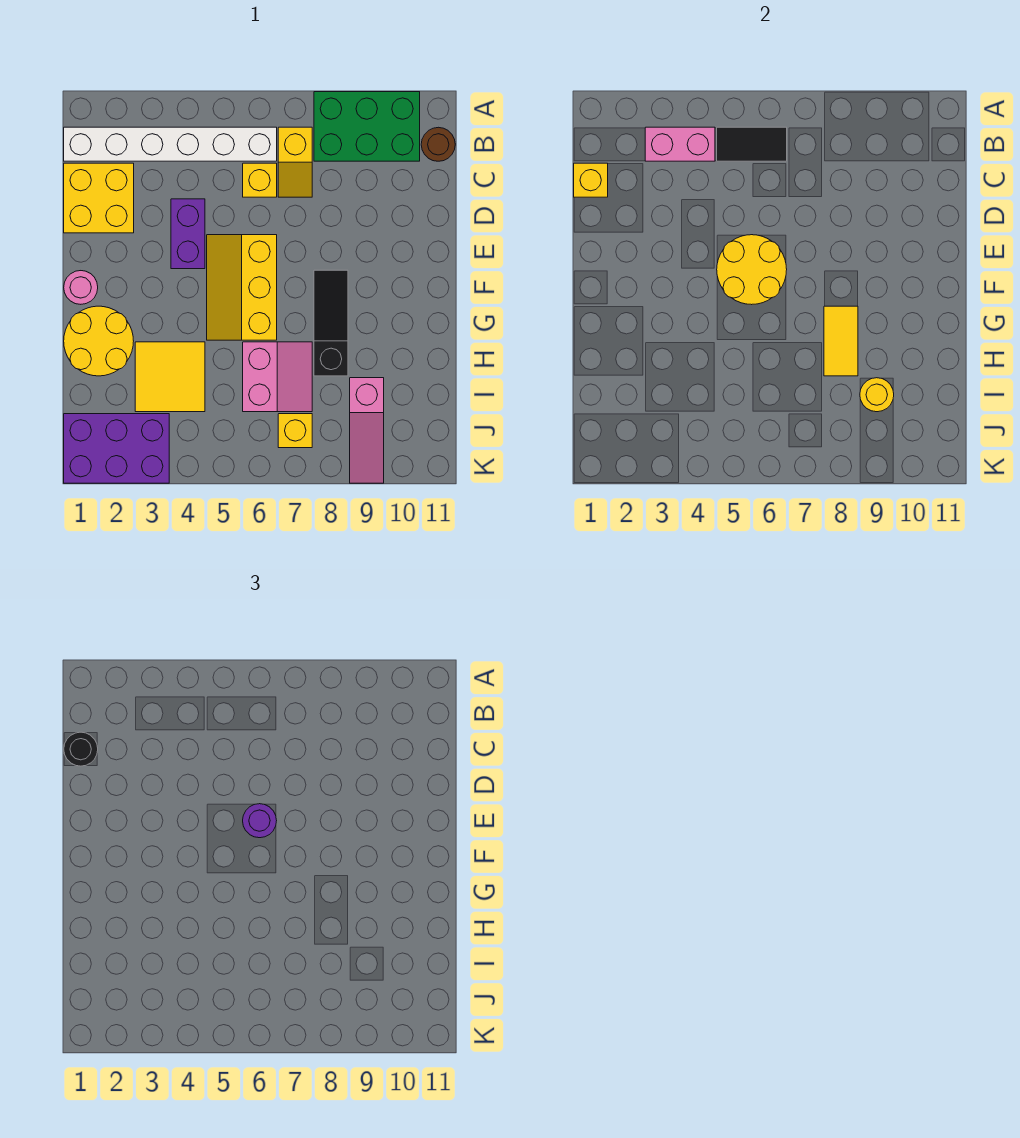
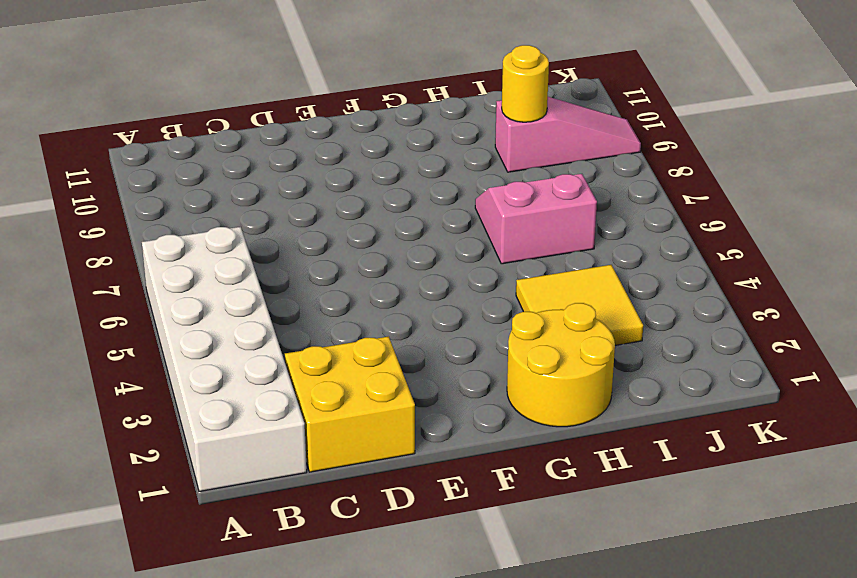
white brick A1:B6 level 1 -> white brick B1:B6 level 1
none -> green brick A8:B10 level 1
none -> yellow slope B7:C7 level 1 top B
none -> brown round brick B11 level 1

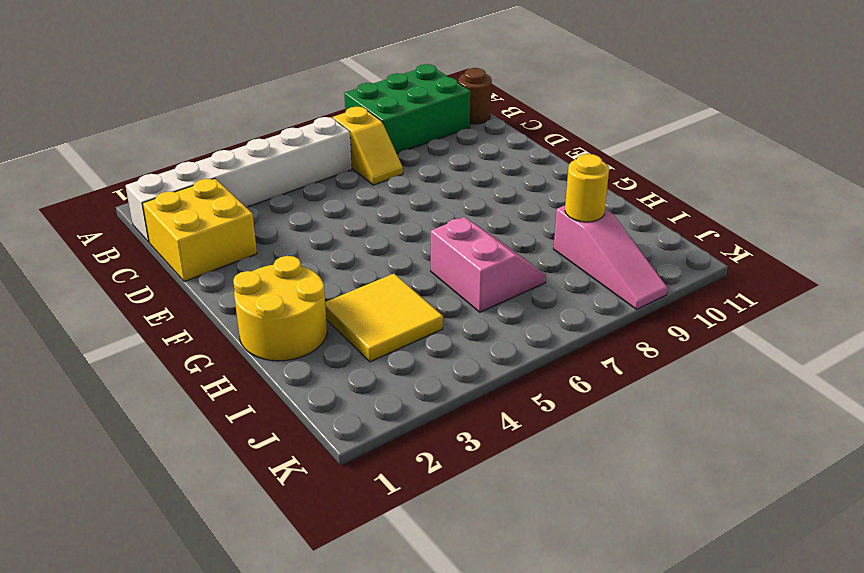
none -> yellow brick C6 level 1
none -> purple brick D4:E4 level 1
none -> yellow slope E5:G6 level 1 top 6

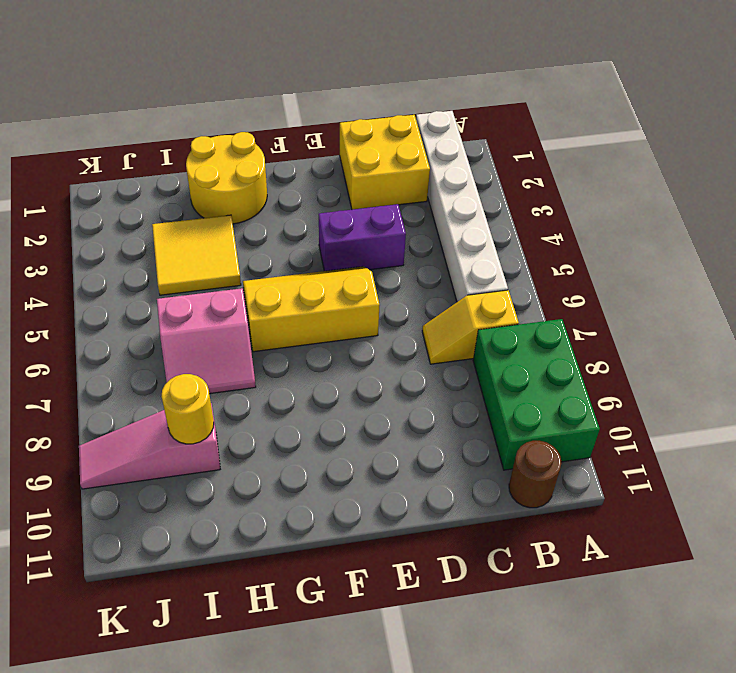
none -> yellow brick C6 level 1
none -> pink round brick F1 level 1
none -> black slope F8:H8 level 1 top H

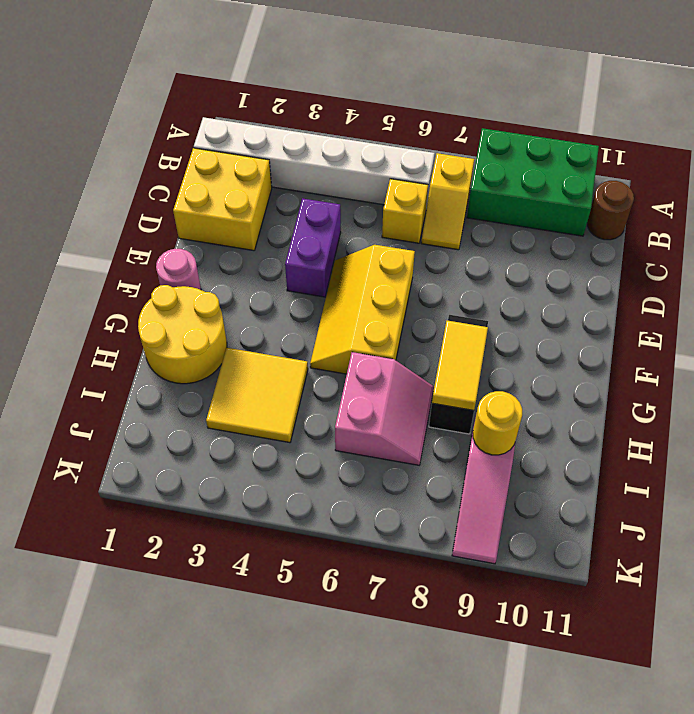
none -> purple brick J1:K3 level 1
none -> yellow brick J7 level 1
none -> pink brick B3:B4 level 2

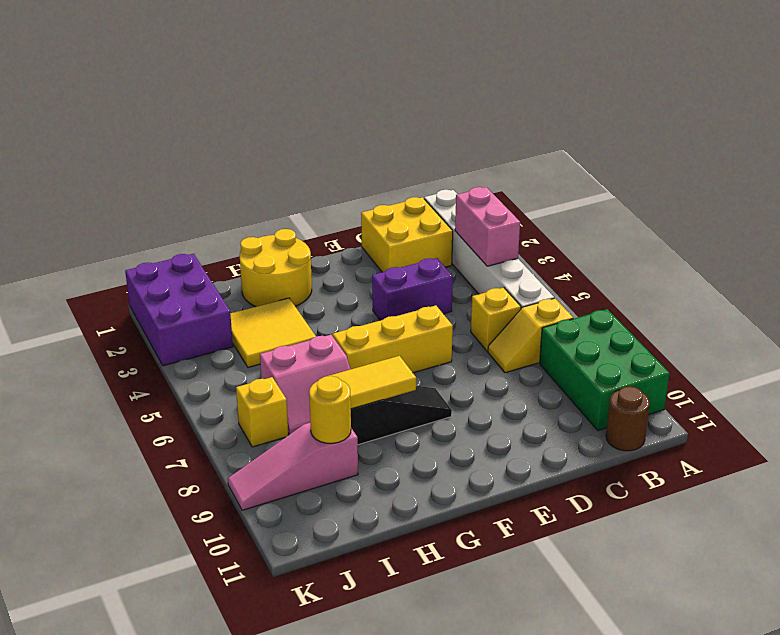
none -> pink round brick F1 level 1
none -> black tile B5:B6 level 2
none -> yellow brick C1 level 2

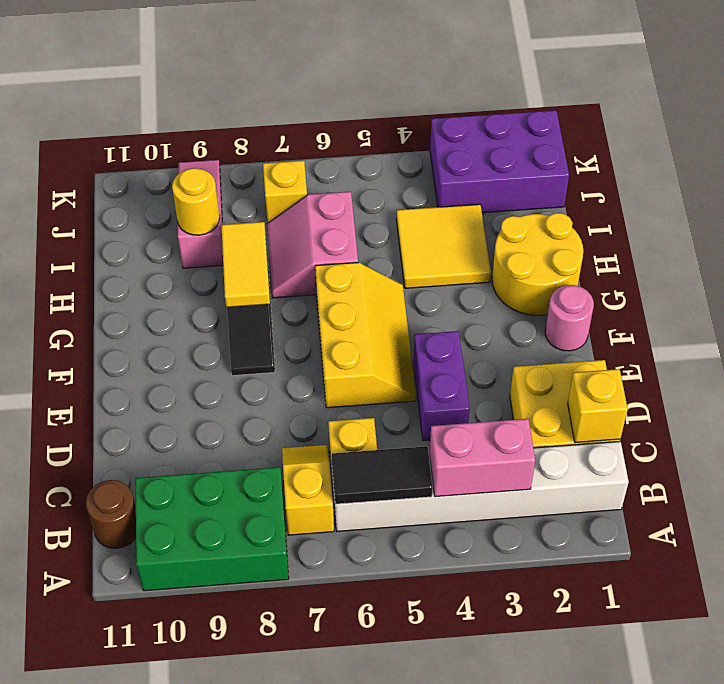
none -> yellow round brick E5:F6 level 2
none -> black round brick C1 level 3
none -> purple round brick E6 level 3

